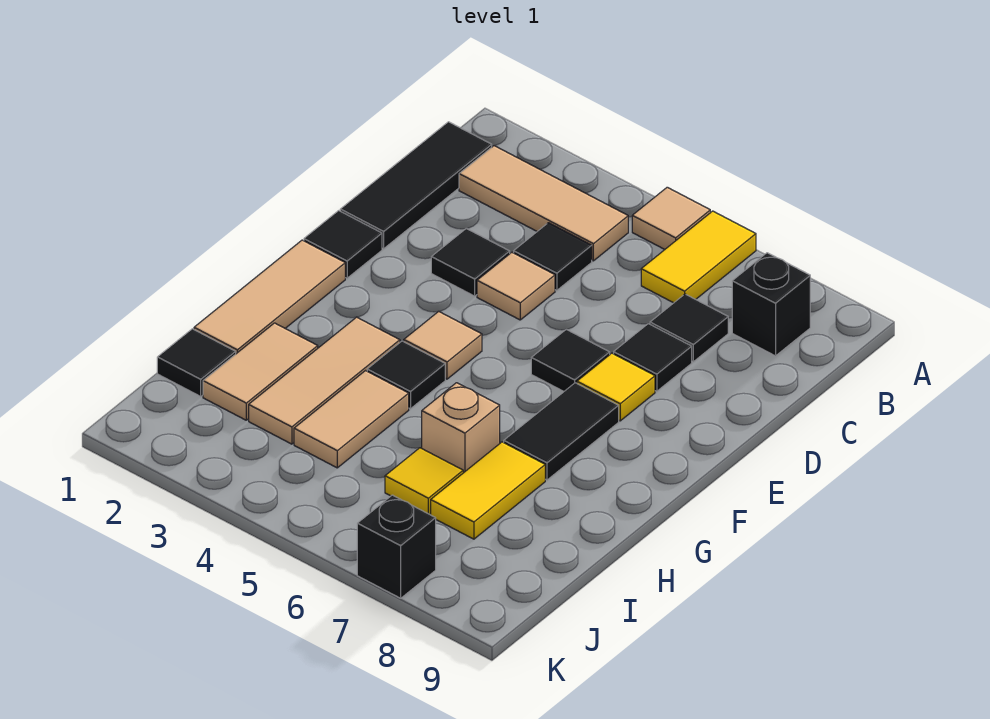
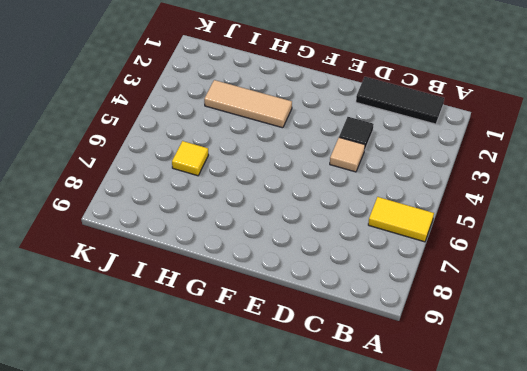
none -> tan tile A5 level 1
none -> tan tile B2:B4 level 1
none -> black brick B8 level 1

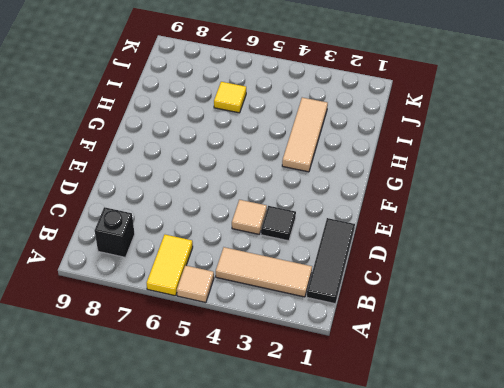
none -> black tile C4 level 1
none -> black tile C7 level 1
none -> black tile D7 level 1

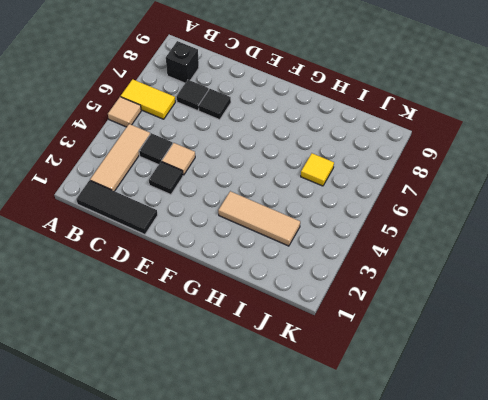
none -> black tile E1 level 1
none -> black tile E6 level 1
none -> yellow tile E7 level 1

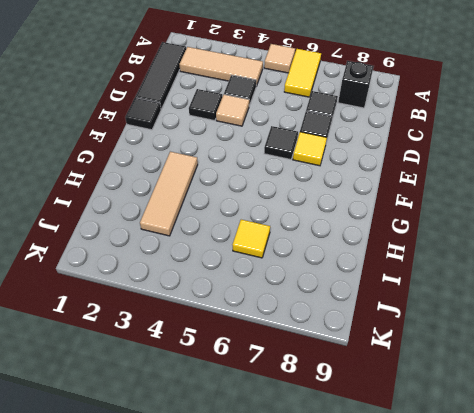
none -> tan tile F1:H1 level 1
none -> tan tile F4 level 1
none -> black tile F7:G7 level 1

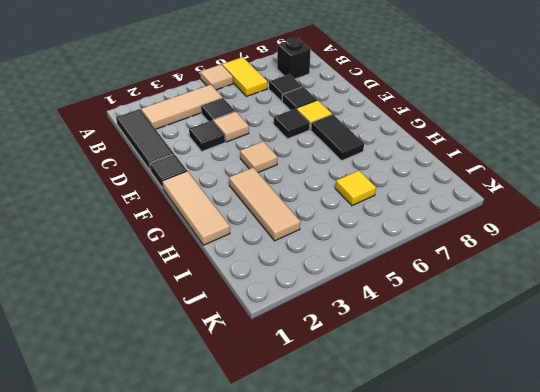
none -> black tile G4 level 1
none -> tan tile H2:I2 level 1
none -> tan tile H4:I4 level 1

